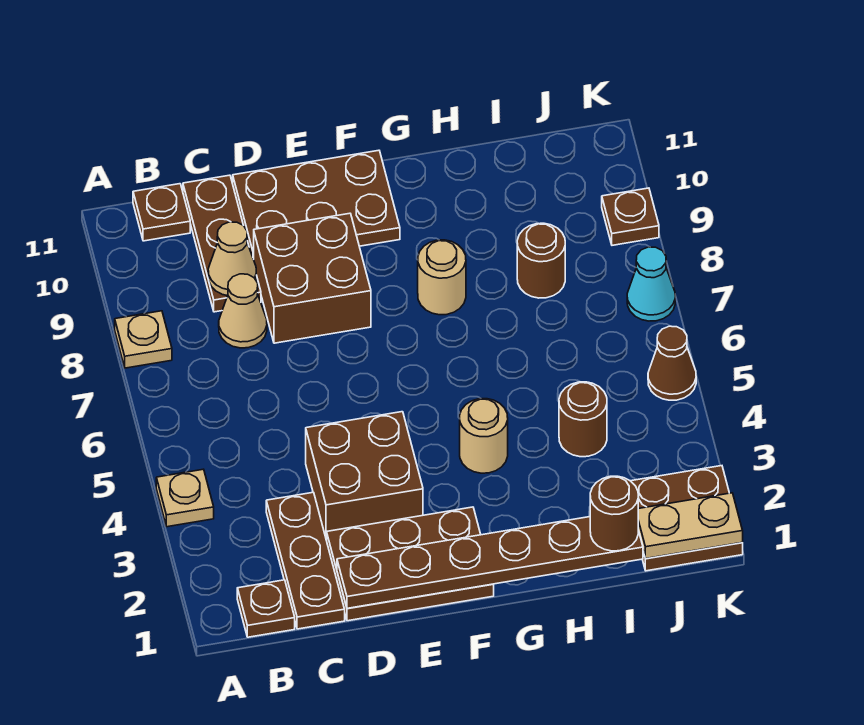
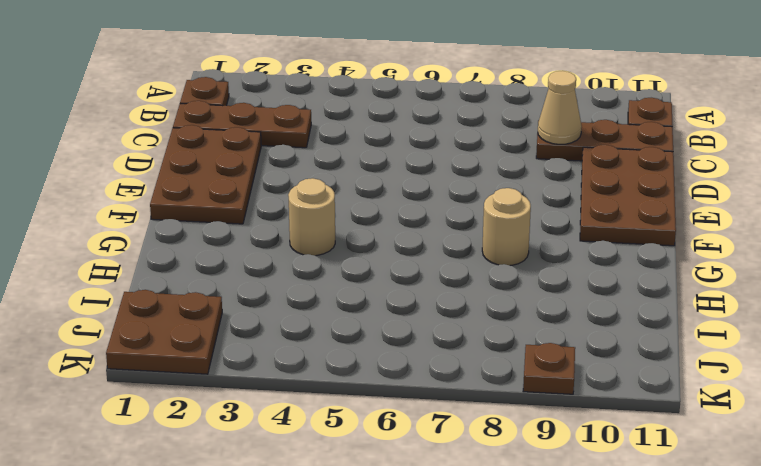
none -> tan plate A4 level 1
none -> tan plate A8 level 1
none -> tan cone C8 level 1

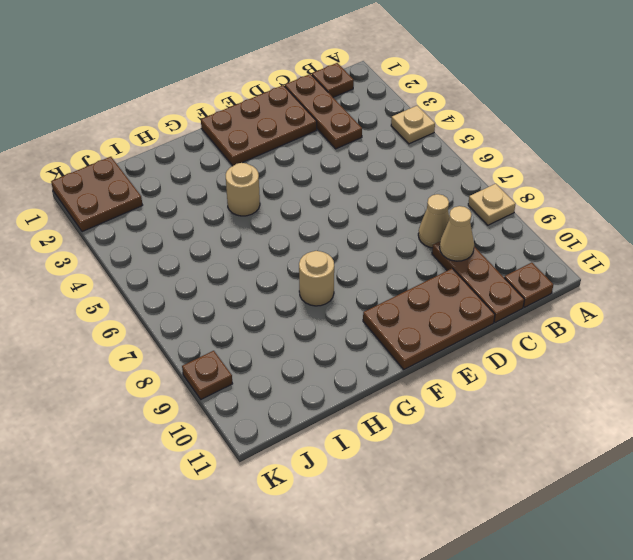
none -> brown brick D3:E4 level 1
none -> brown brick D8:E9 level 1
none -> brown round brick I4 level 1

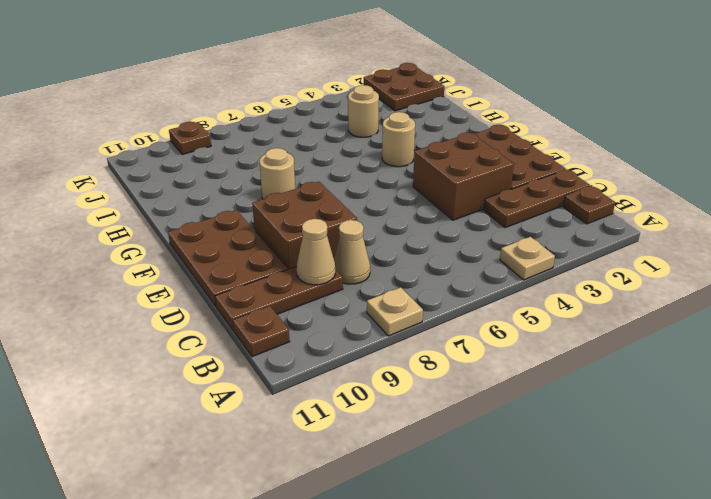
tan round brick I4 level 1 -> brown round brick I4 level 1
none -> brown round brick I8 level 1
none -> brown cone K5 level 1
none -> cyan cone K7 level 1

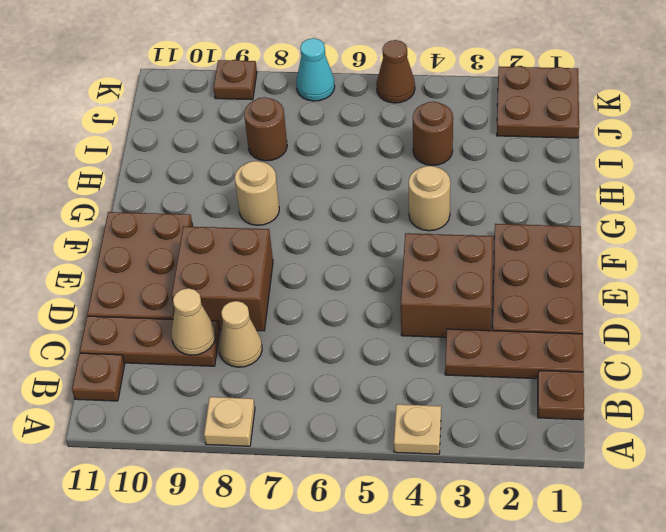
none -> brown plate D1:I1 level 2
none -> tan plate J1:K1 level 2
none -> brown round brick I1 level 3

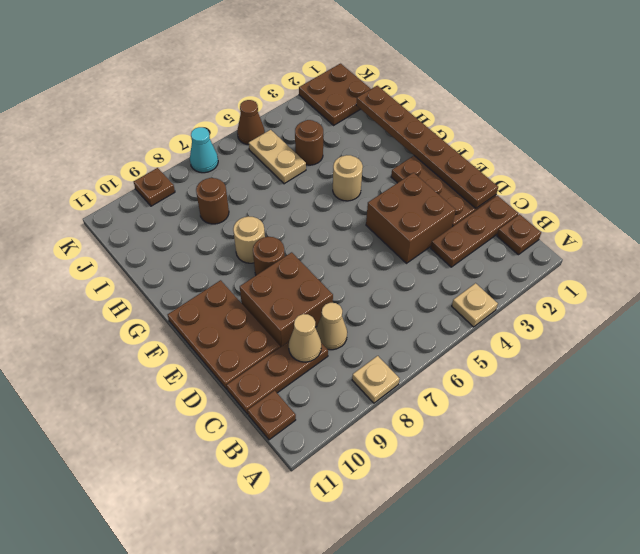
brown round brick F8 level 1 -> brown round brick I1 level 3
tan plate I5:J5 level 1 -> tan plate J1:K1 level 2

